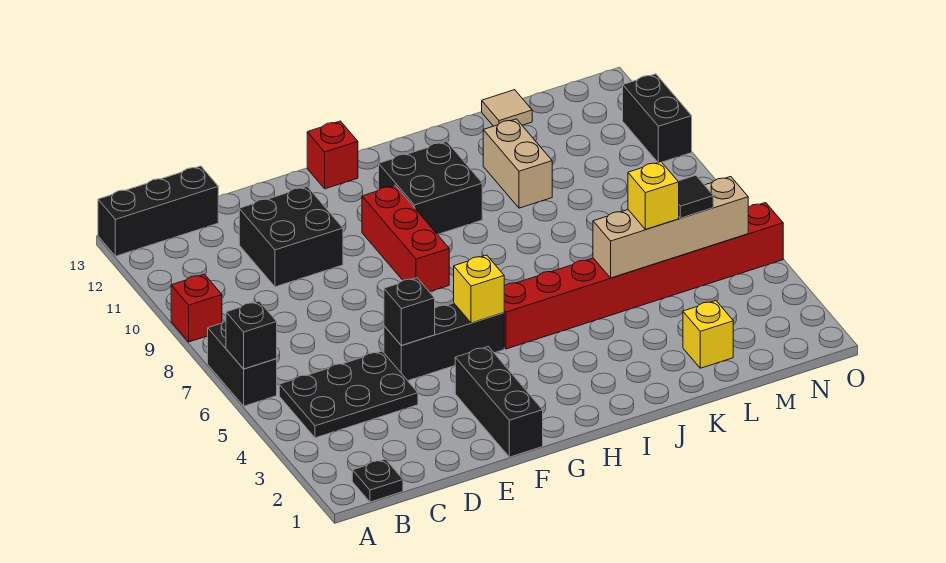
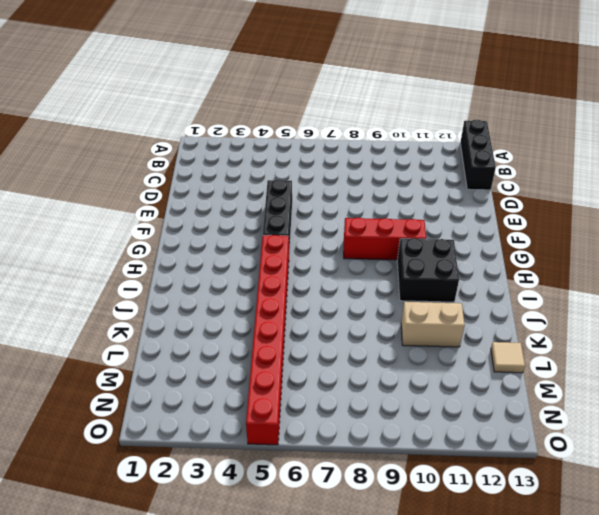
none -> black brick A6:A7 level 1
none -> red brick A9 level 1
none -> black plate B1 level 1

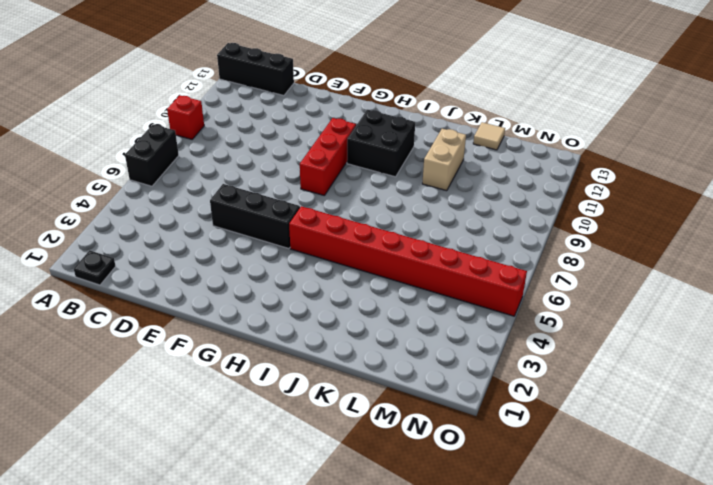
none -> black plate B4:D5 level 1
none -> black brick D10:E11 level 1
none -> black brick F1:F3 level 1

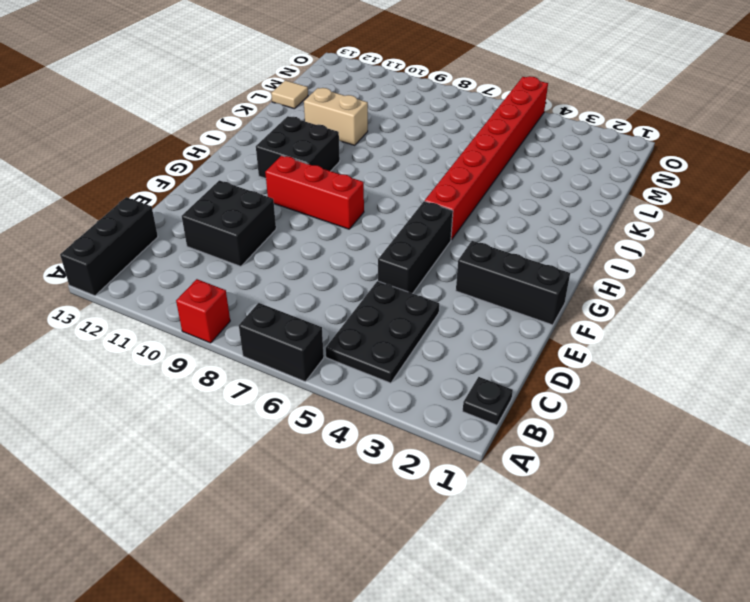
none -> red brick G13 level 1
none -> yellow brick L2 level 1
none -> black brick O10:O11 level 1

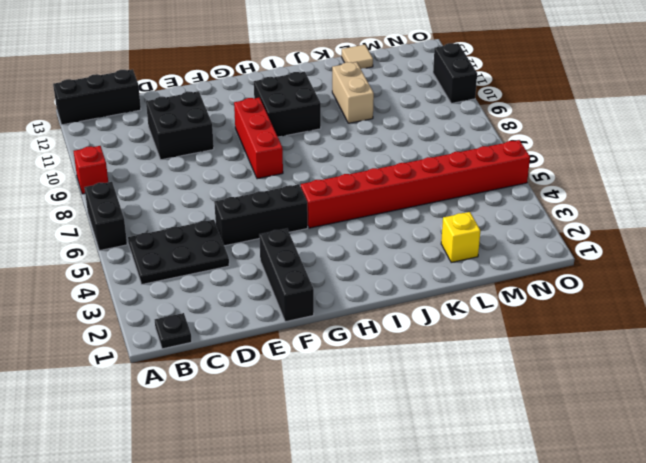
none -> red brick G13 level 1
none -> black brick A6 level 2
none -> black brick E5 level 2

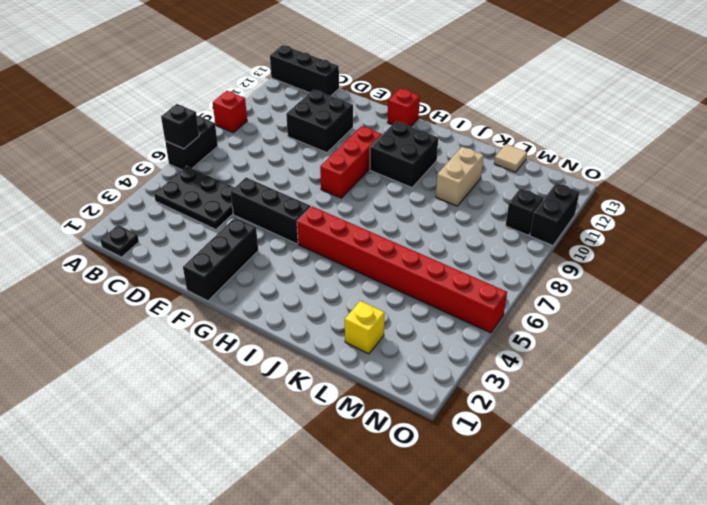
black brick N10 level 1 -> black brick E5 level 2
none -> yellow brick G5 level 2
none -> tan brick K5:N5 level 2
none -> yellow brick L5 level 3

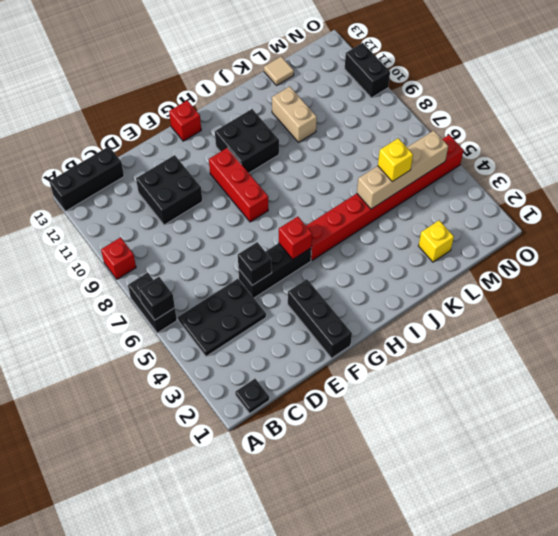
red brick G5 level 2 -> yellow brick G5 level 2
none -> black tile M5 level 3

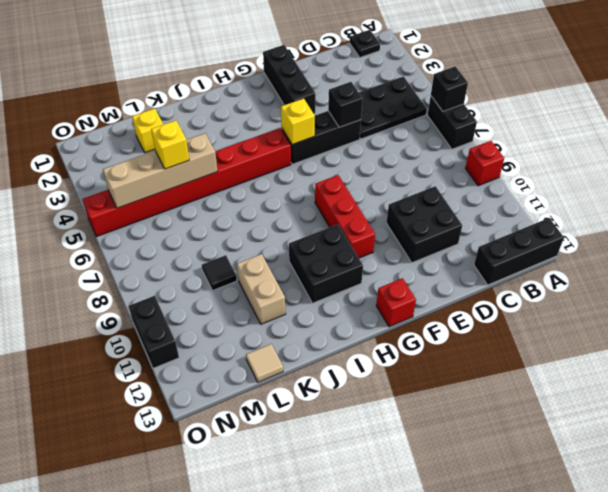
black tile L9 level 1 -> black tile M5 level 3

